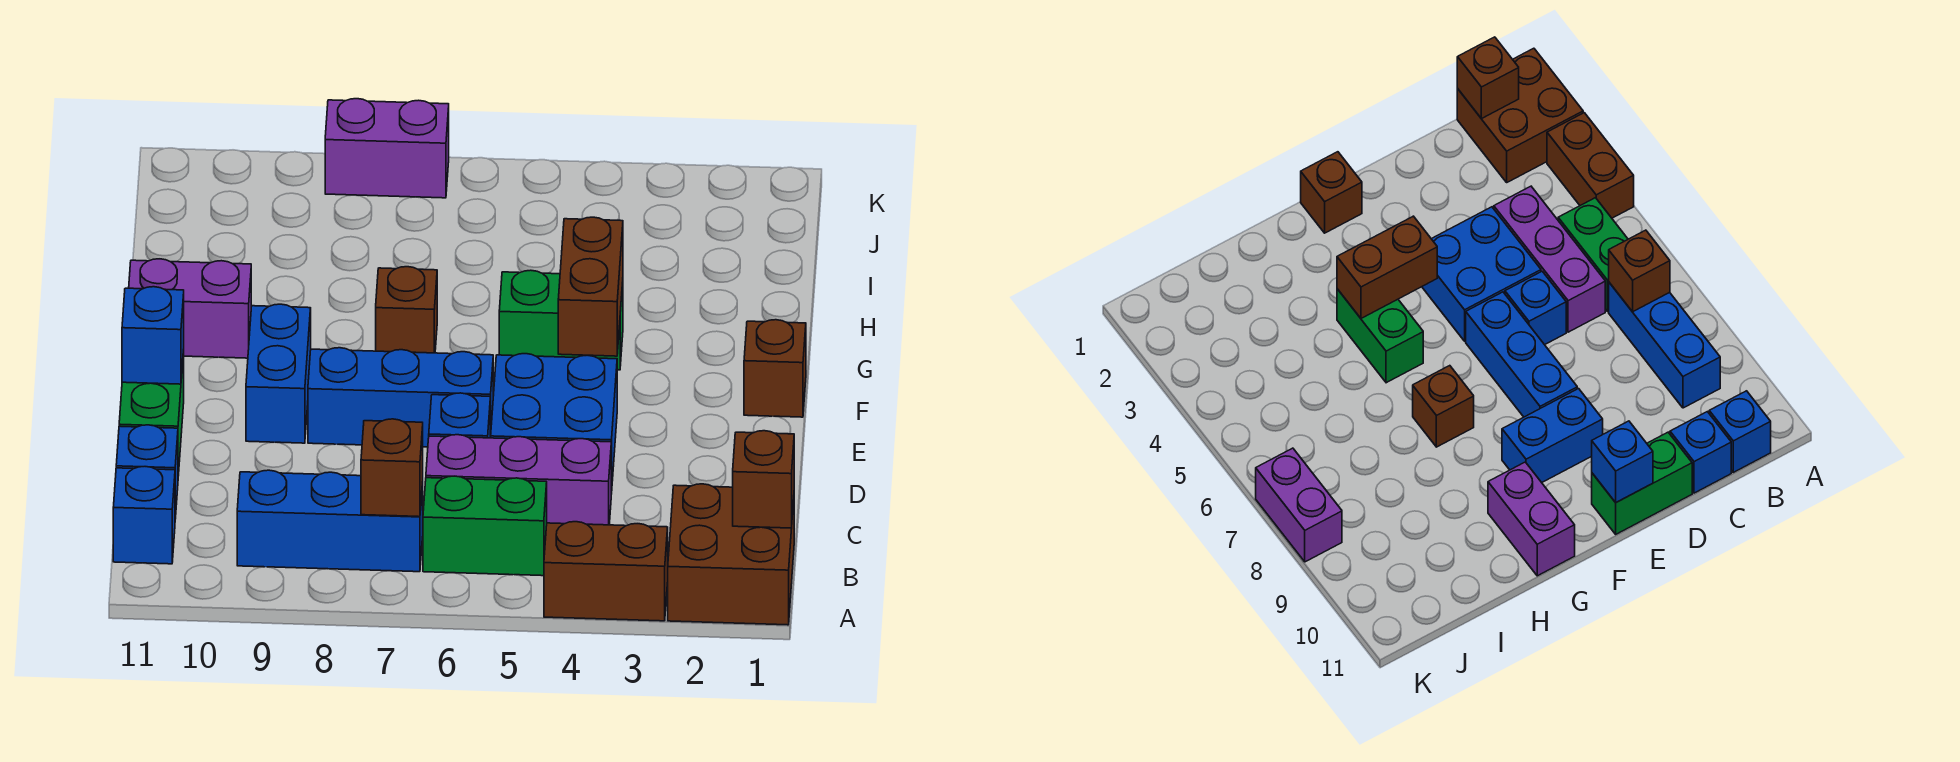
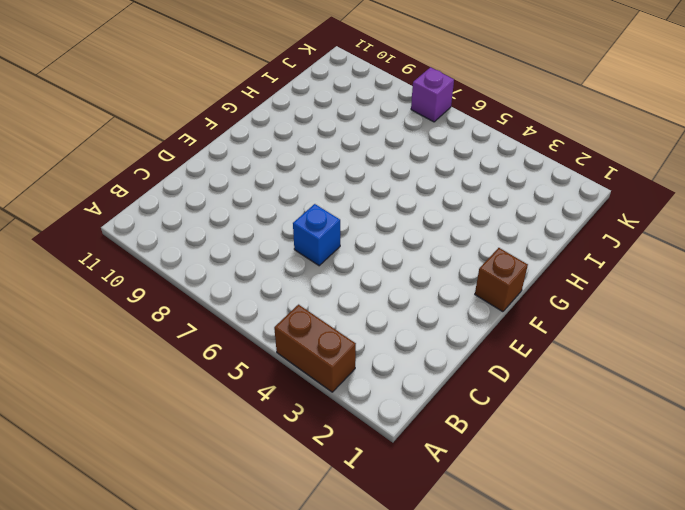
purple brick K7 level 1 -> purple brick K7:K8 level 1
none -> brown brick A1:B2 level 1
none -> green brick B5:B6 level 1
none -> blue brick B7:B9 level 1

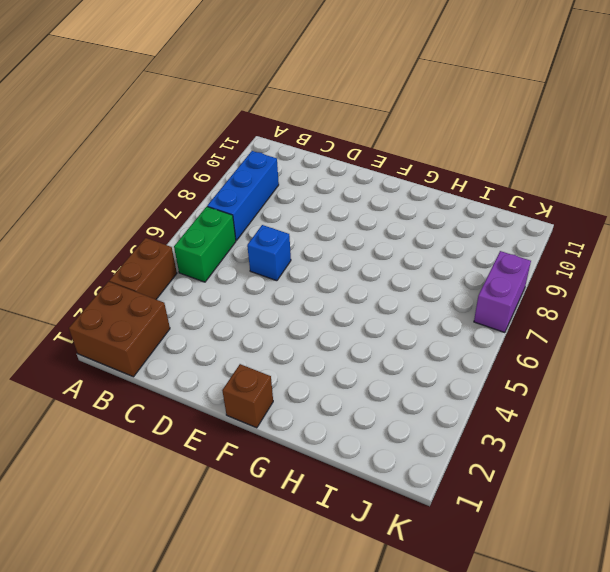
none -> blue brick B11 level 1
none -> purple brick C4:C6 level 1
none -> blue brick C11 level 1

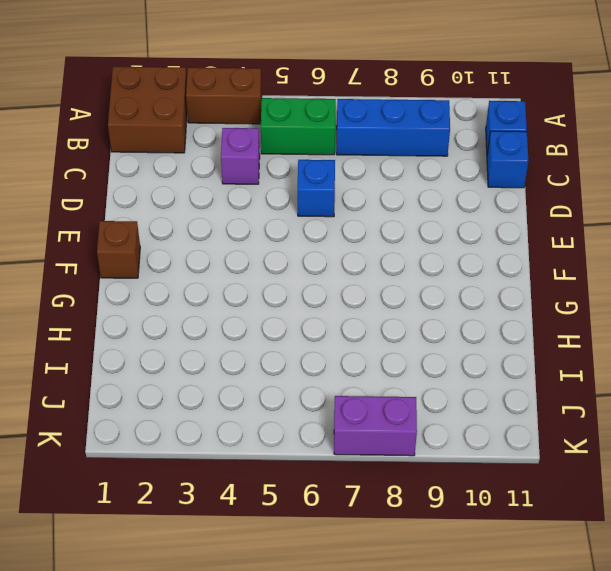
purple brick C4 level 1 -> purple brick C4:C6 level 1
none -> blue brick D4:E5 level 1
none -> green brick D11:E11 level 1
none -> blue brick E6:E8 level 1

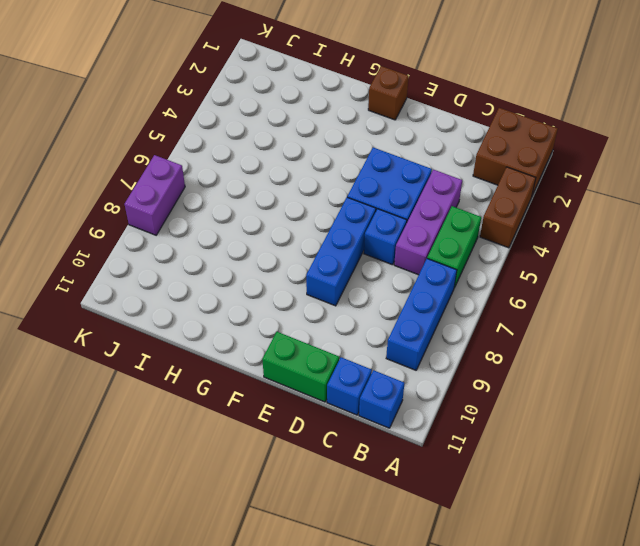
none -> blue brick E9:F9 level 1
none -> green brick G4:G5 level 1
none -> brown brick G7 level 1

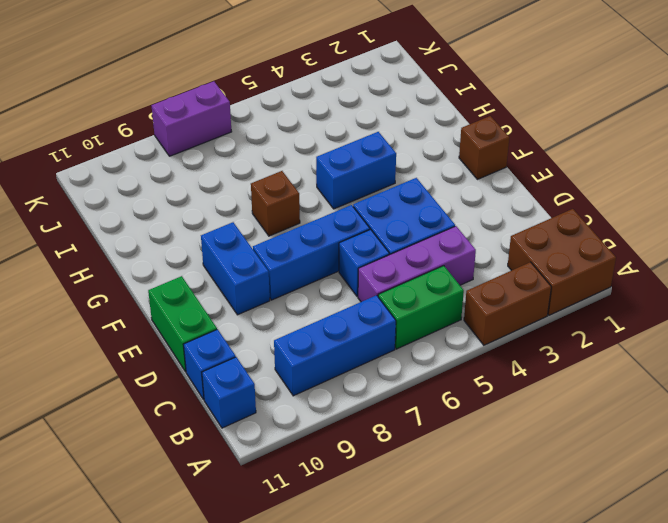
blue brick G4:G5 level 1 -> green brick G4:G5 level 1
none -> purple brick G10:G11 level 1
none -> brown brick B1 level 2
none -> brown brick B7 level 2

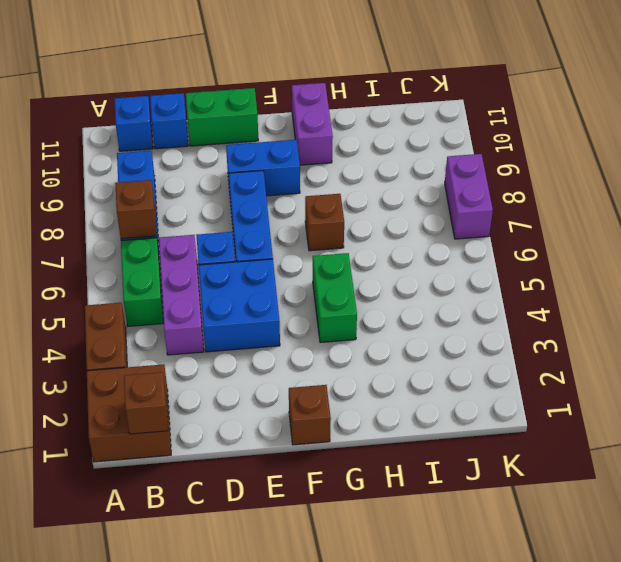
none -> blue brick E11 level 2
none -> brown brick F4:G4 level 2

